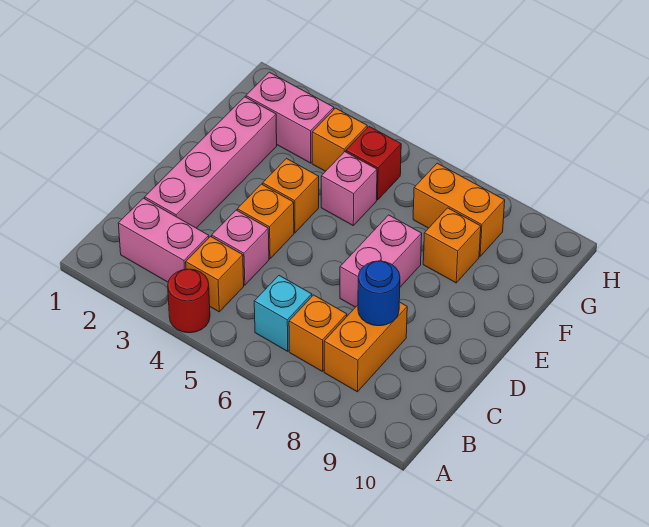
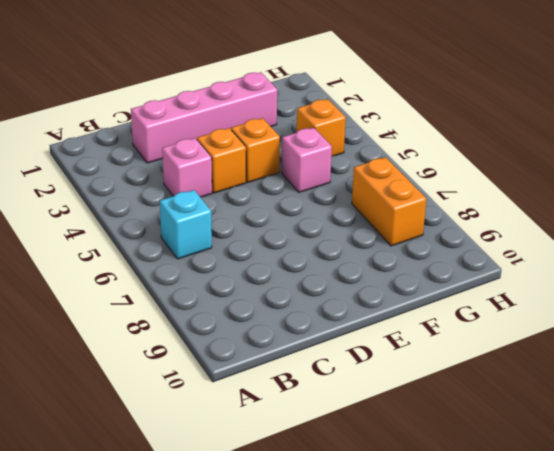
none -> red round brick A4 level 1
none -> pink brick B2:B3 level 1
none -> orange brick B4 level 1

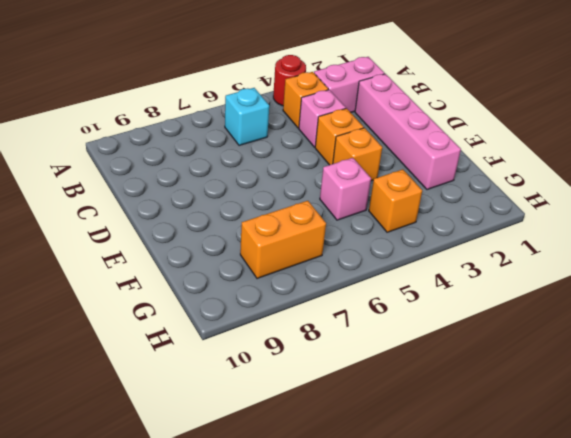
none -> orange brick B7 level 1
none -> orange brick B8:C8 level 1
none -> pink brick D7:E7 level 1

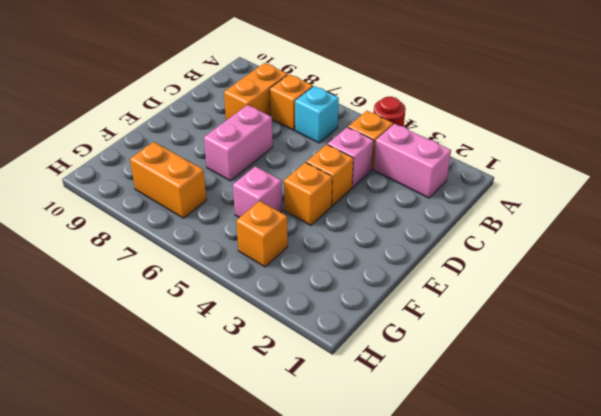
none -> pink brick C2:F2 level 1
none -> orange brick F8 level 1
none -> pink brick G2:G3 level 1

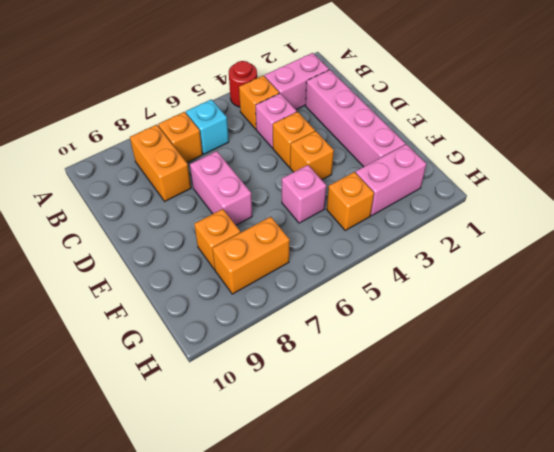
none -> red brick G5 level 1
none -> blue round brick C8 level 2

